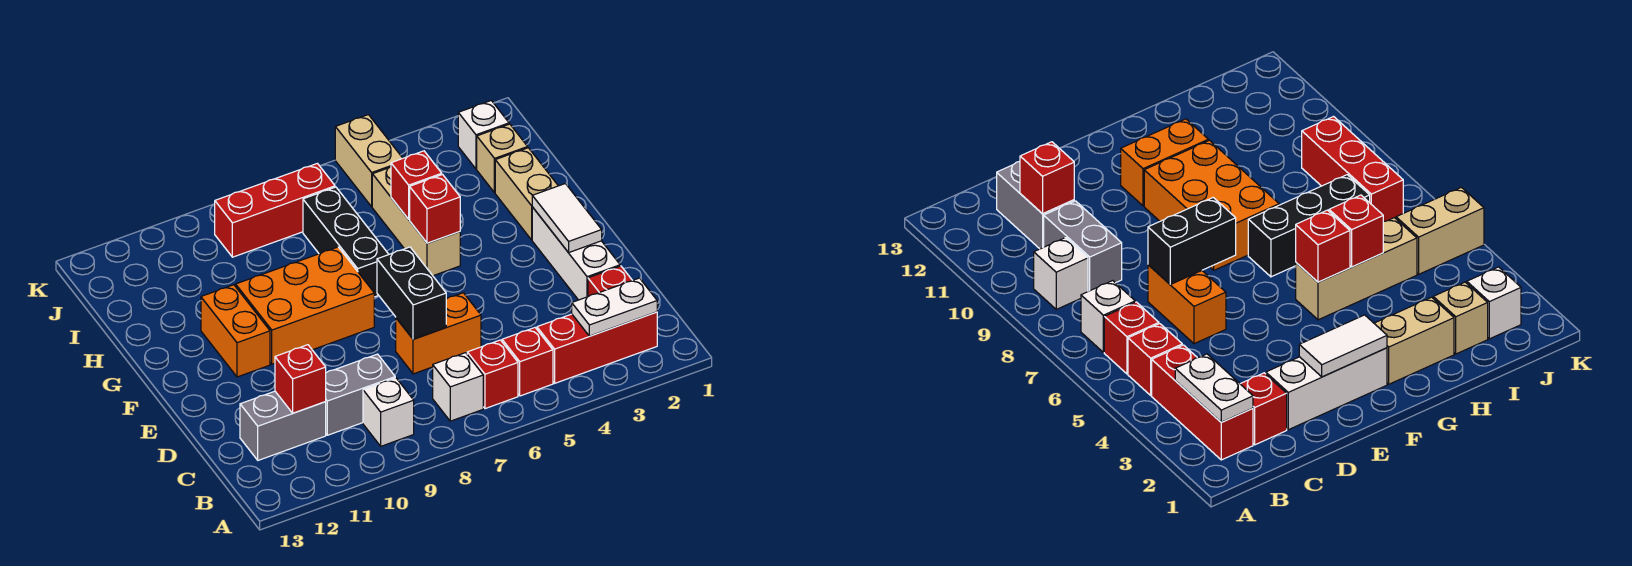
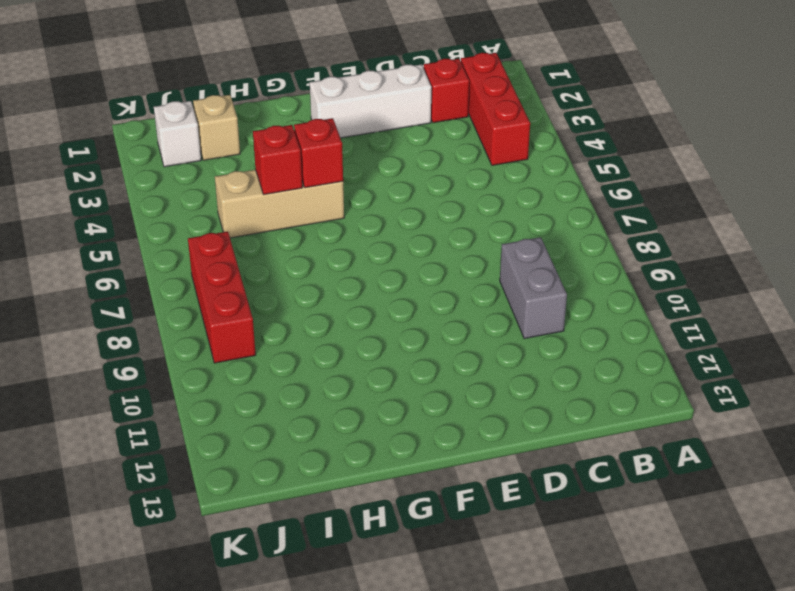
none -> red brick B5 level 1
none -> red brick B6 level 1
none -> white brick B7 level 1

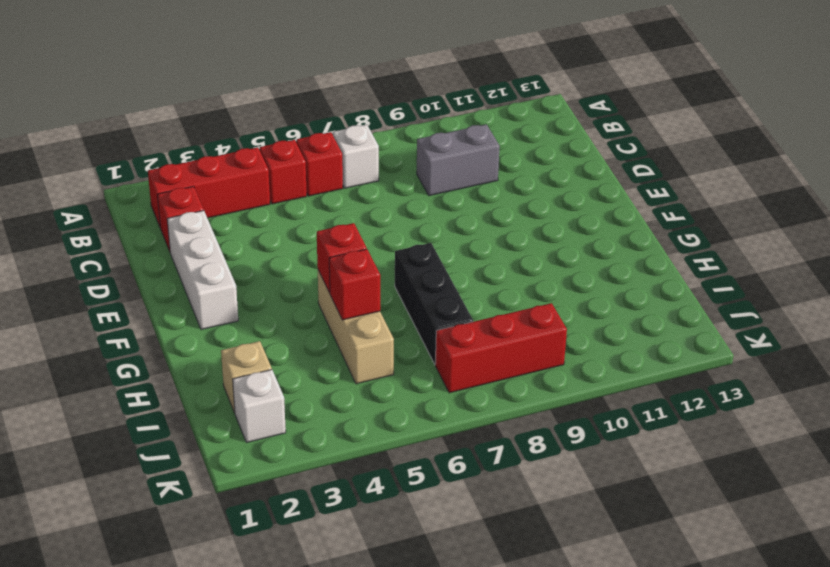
none -> white brick B9 level 1
none -> grey brick C11:C12 level 1
none -> orange brick D6:D7 level 1

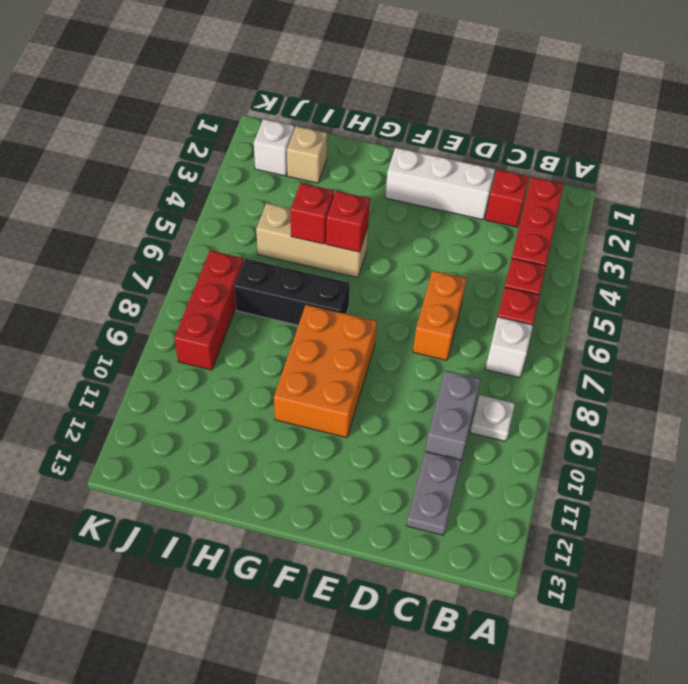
white plate B9 level 1 -> white brick B9 level 1
grey plate C11:C12 level 1 -> grey brick C11:C12 level 1
none -> orange brick F11:G11 level 1
none -> tan brick G2:H2 level 1
none -> tan brick J5:K5 level 1

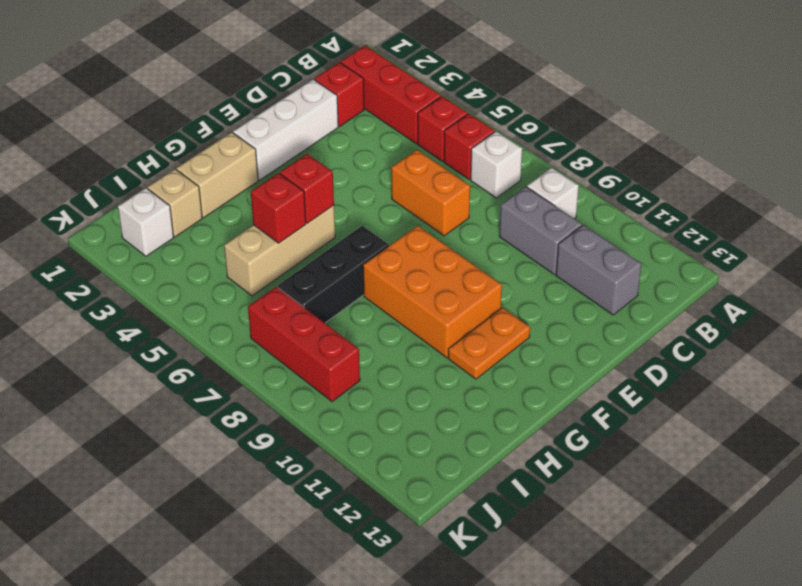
orange plate F11:G11 level 1 -> orange brick F11:G11 level 1
none -> tan brick J5:K5 level 1
none -> white plate B2:B3 level 2
none -> red brick C11 level 2

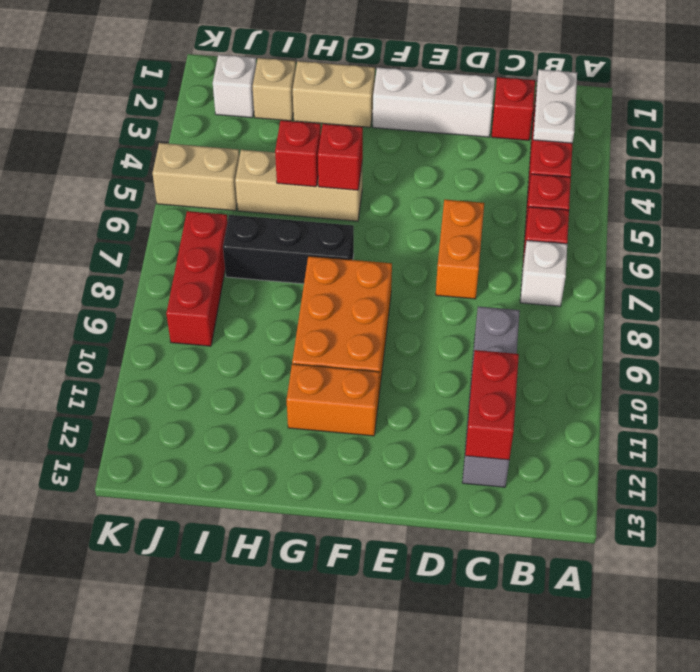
red brick C11:C12 level 2 -> red brick C11 level 2
none -> white brick B9 level 1
none -> black brick D7:E7 level 2
none -> white tile E2:F2 level 2

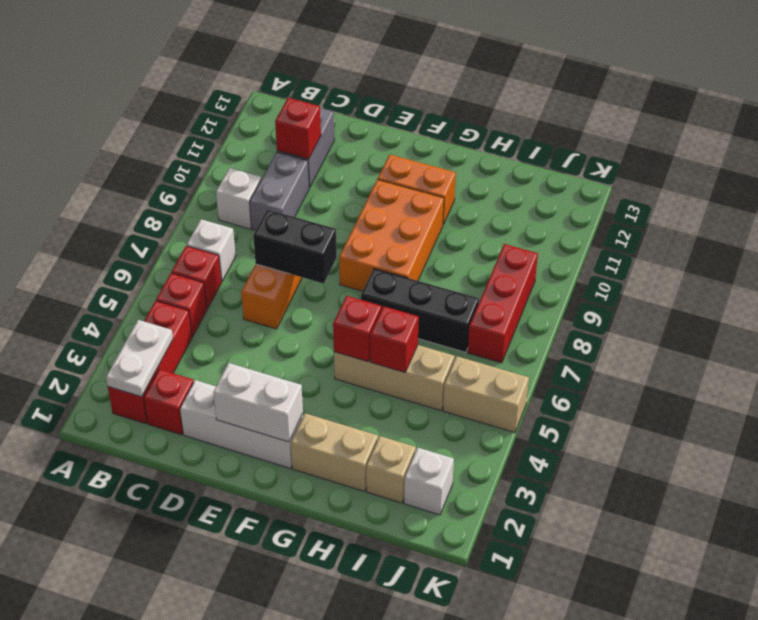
white brick E2:F2 level 2 -> white tile E2:F2 level 2

